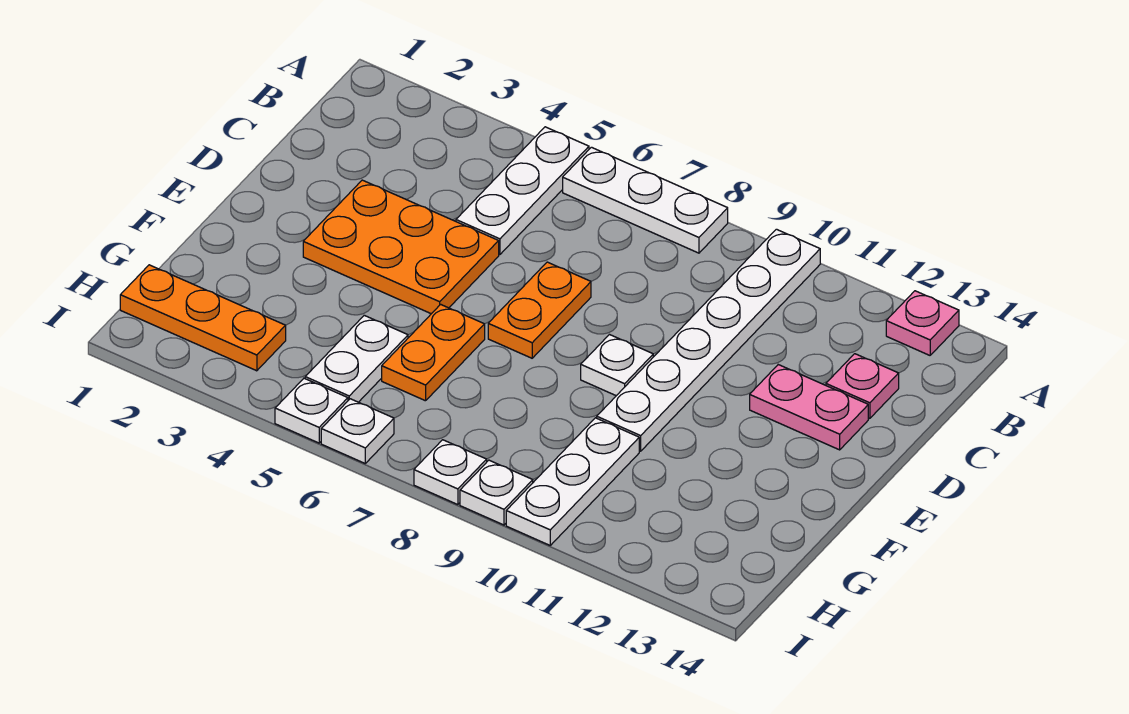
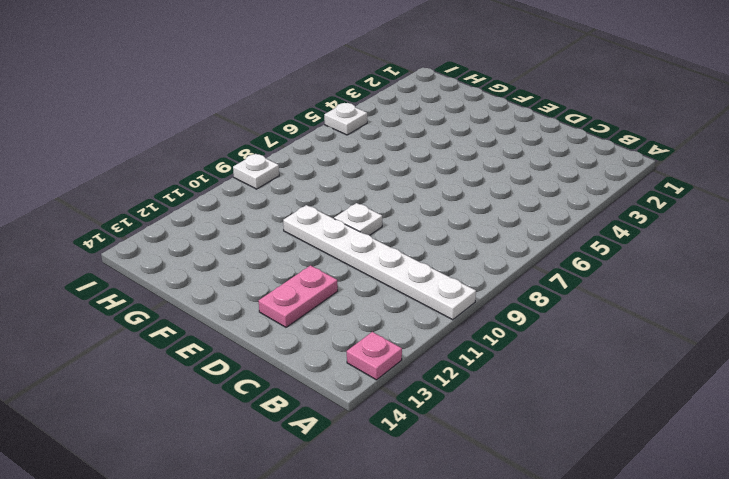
none -> white plate A5:C5 level 1
none -> white plate A6:A8 level 1
none -> pink plate C13 level 1

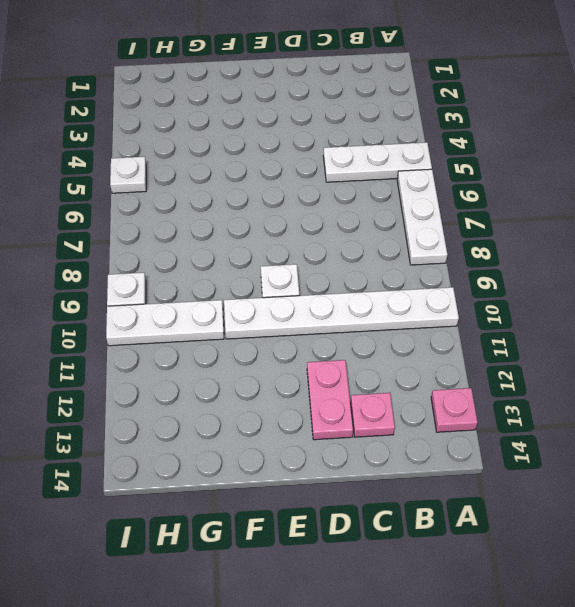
none -> orange plate D3:E5 level 1
none -> orange plate D7:E7 level 1
none -> orange plate F6:G6 level 1

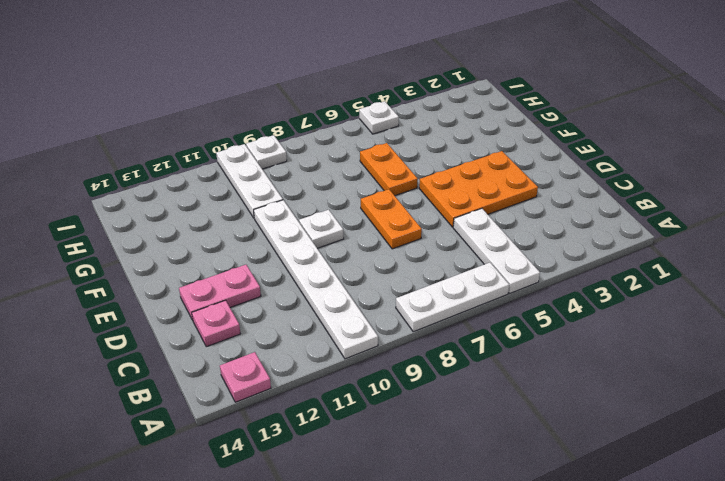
none -> white plate G5:H5 level 1
none -> orange plate H1:H3 level 1
none -> white plate I6 level 1

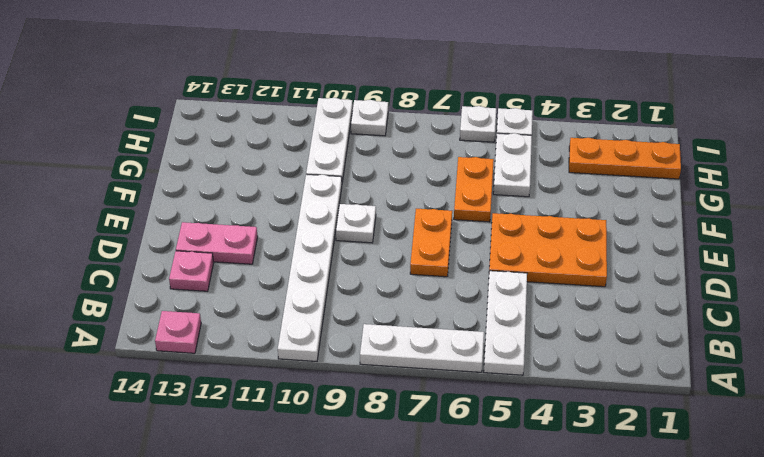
none -> white plate I8 level 1

